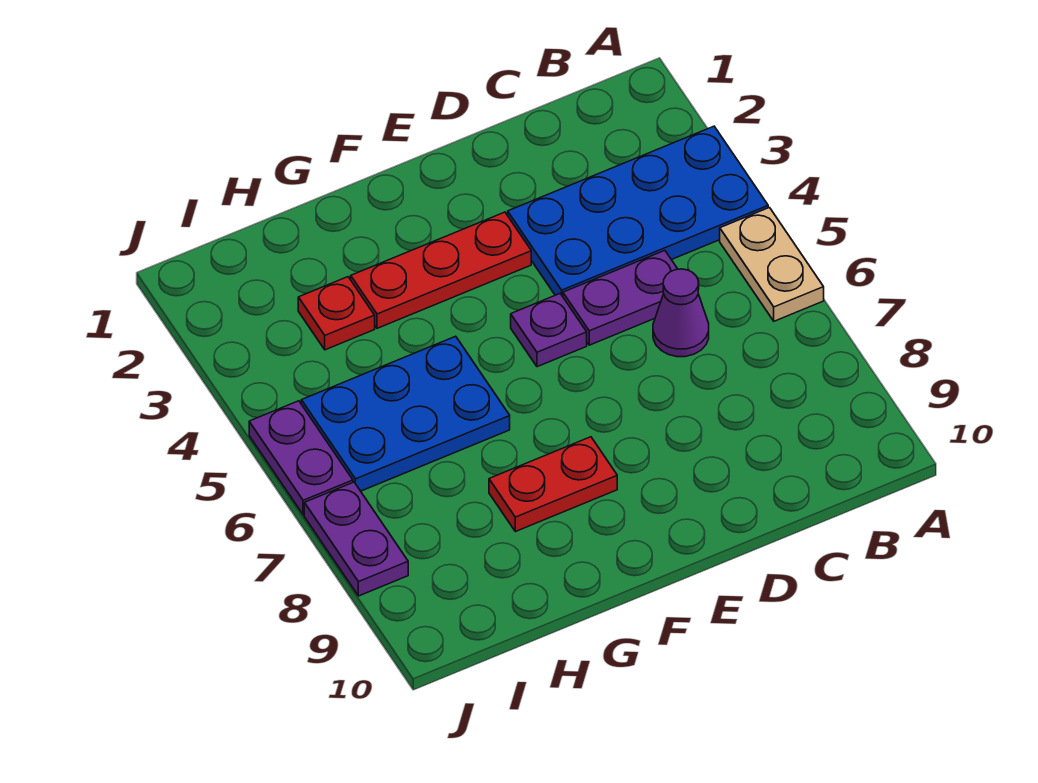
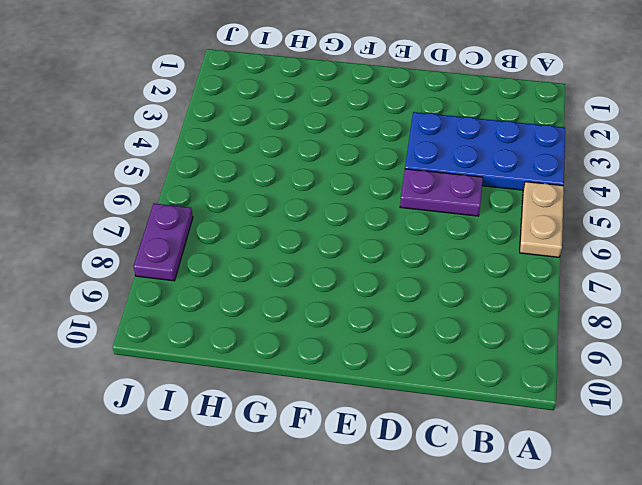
none -> purple cone C6 level 1
none -> red plate E3:G3 level 1

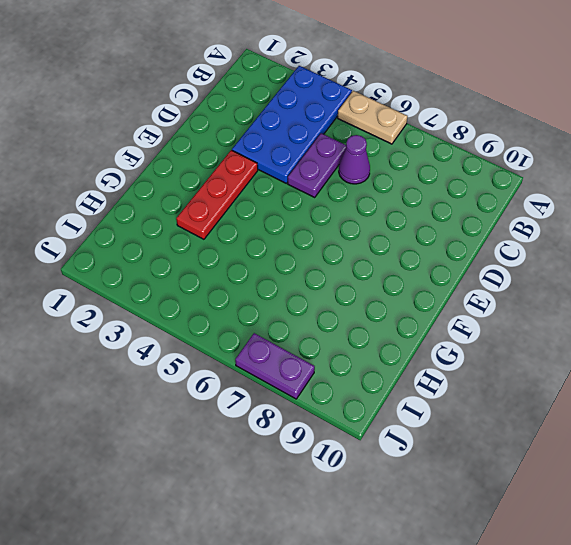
none -> purple plate E5 level 1
none -> red plate F8:G8 level 1

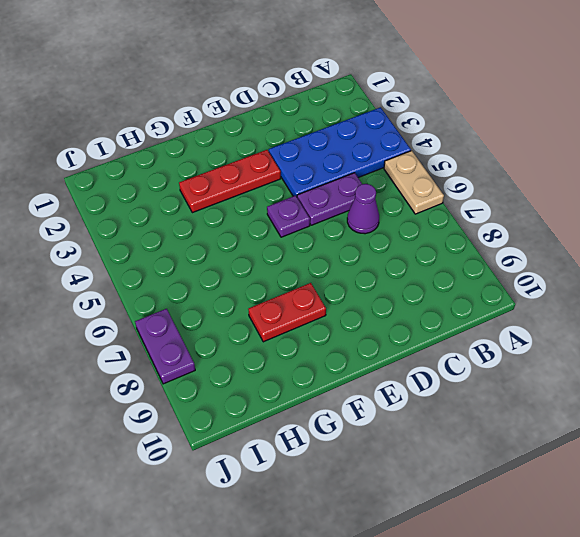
none -> blue plate G5:I6 level 1
none -> red plate H3 level 1

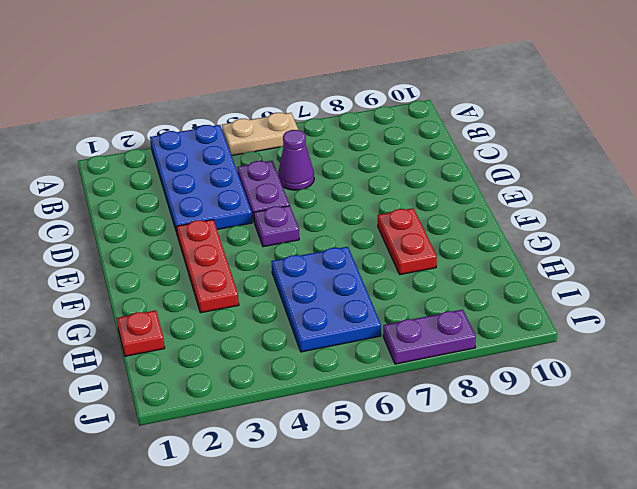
red plate H1 level 1 -> red plate H3 level 1
none -> purple plate J5:J6 level 1

